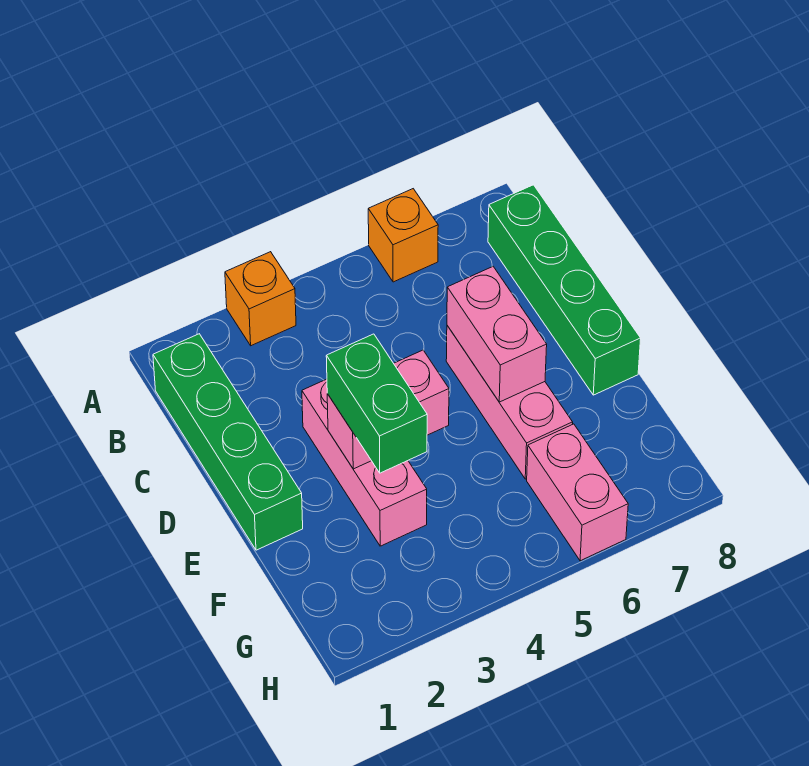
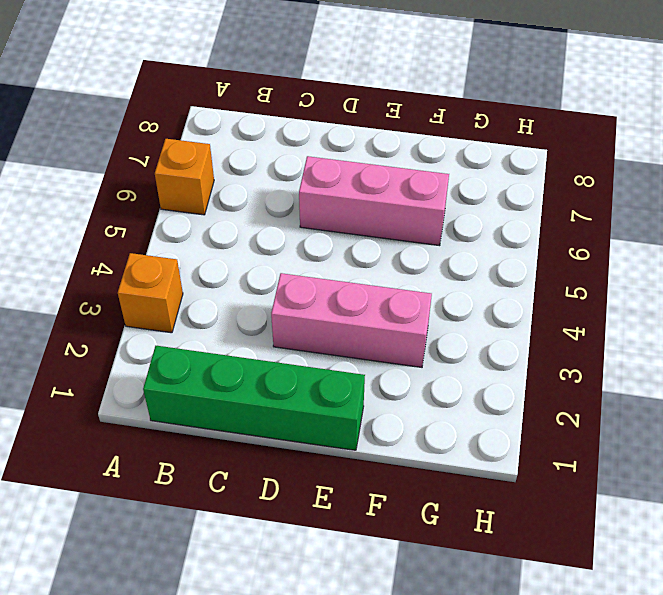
none -> green brick B8:E8 level 1
none -> pink brick G6:H6 level 1

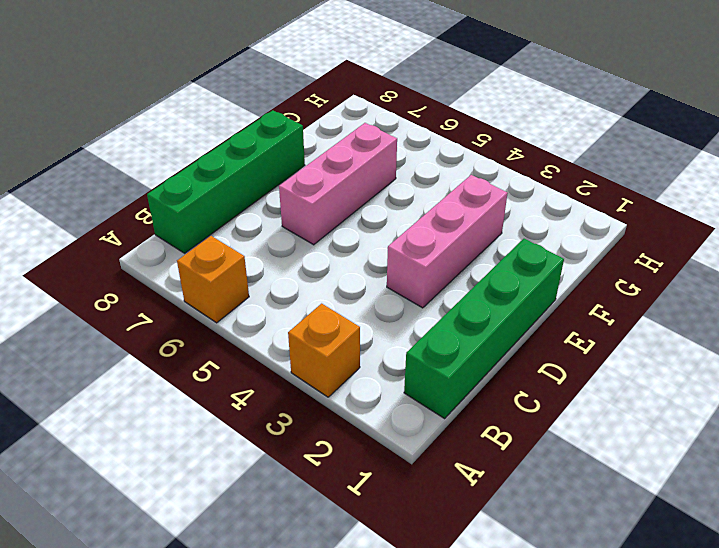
none -> pink brick G6:H6 level 1
none -> pink brick D6:E6 level 2

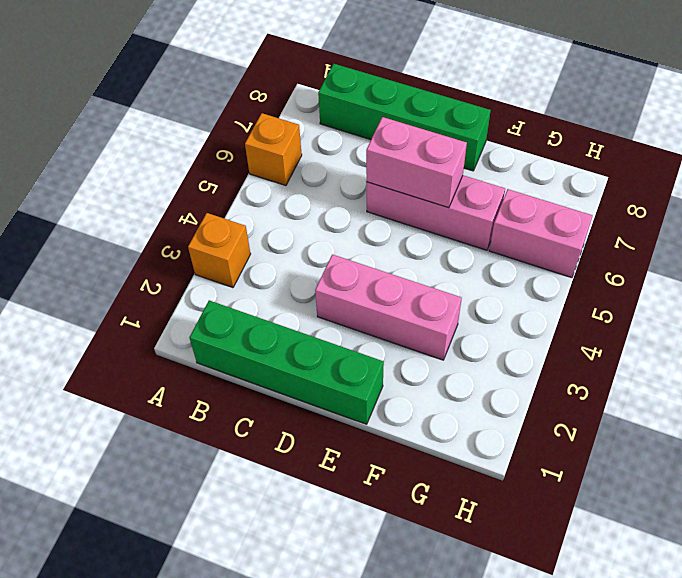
none -> pink brick E3:E4 level 2
none -> green brick E3:F3 level 3

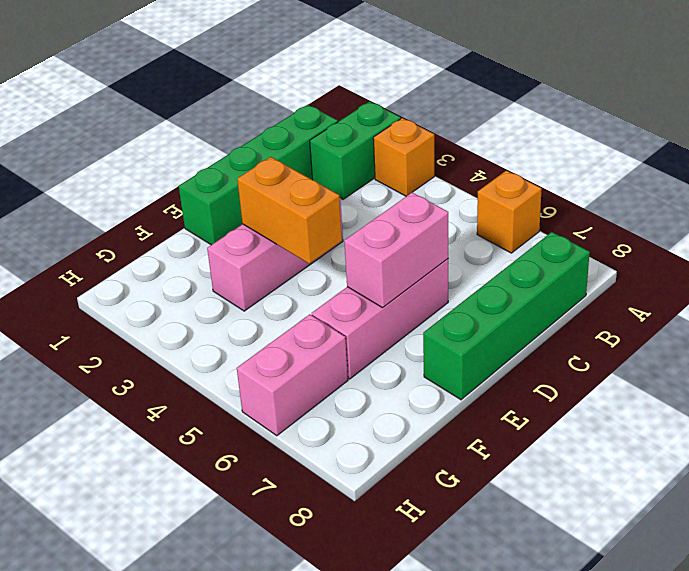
green brick A2:B2 level 1 -> green brick E3:F3 level 3
orange brick E3:E4 level 2 -> pink brick E3:E4 level 2

